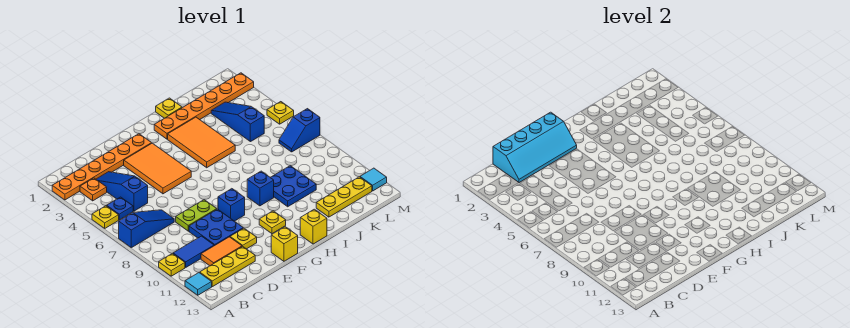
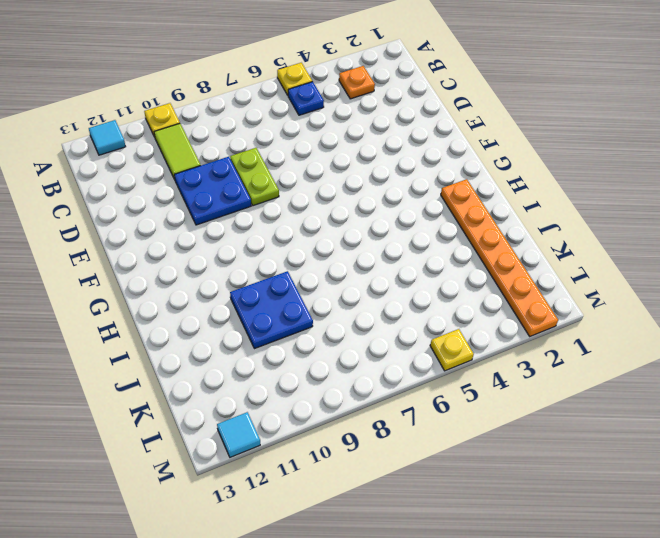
lime tile B10:C10 level 1 -> blue tile B10:C10 level 1
none -> orange plate A2:F2 level 1
none -> blue slope A7:C7 level 1 top A
none -> yellow plate B12:D12 level 1
none -> blue slope C3:C5 level 1 top 5

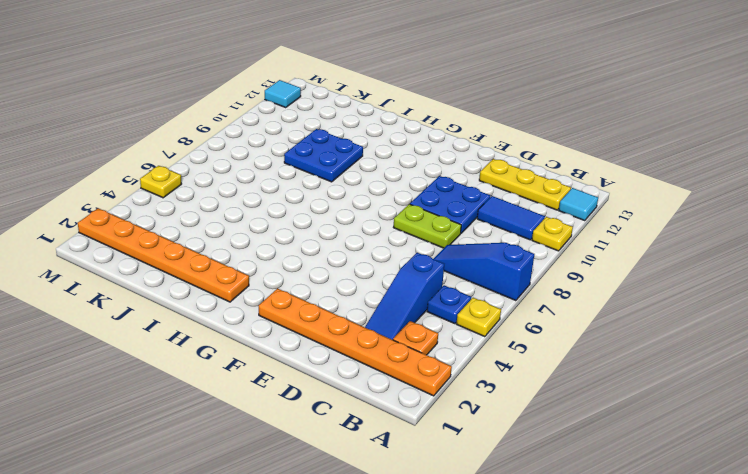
none -> orange tile C11:D11 level 1
none -> orange tile E3:F5 level 1
none -> yellow plate E11 level 1
none -> blue brick F9 level 1

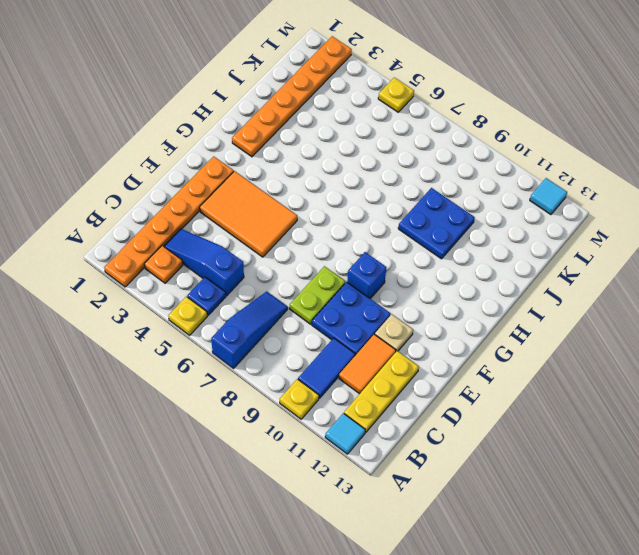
tan plate E11 level 1 -> yellow plate E11 level 1
none -> yellow brick F13 level 1
none -> yellow plate G11 level 1
none -> orange tile H3:I5 level 1
none -> blue brick H9 level 1

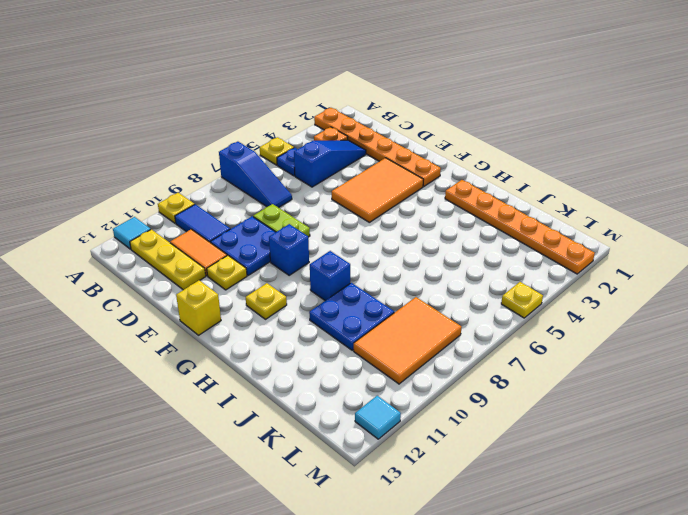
orange tile K8:L10 level 1 -> orange tile H3:I5 level 1
none -> yellow brick H13 level 1
none -> yellow plate I1 level 1
none -> yellow plate J12:L12 level 1
none -> blue slope K3:K5 level 1 top 5

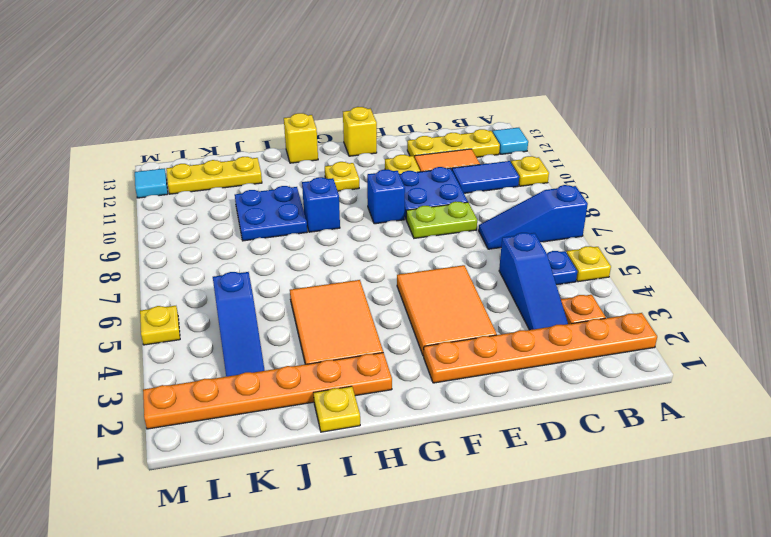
none -> blue slope L7:M7 level 1 top M
none -> cyan slope C1:F2 level 2 top 1

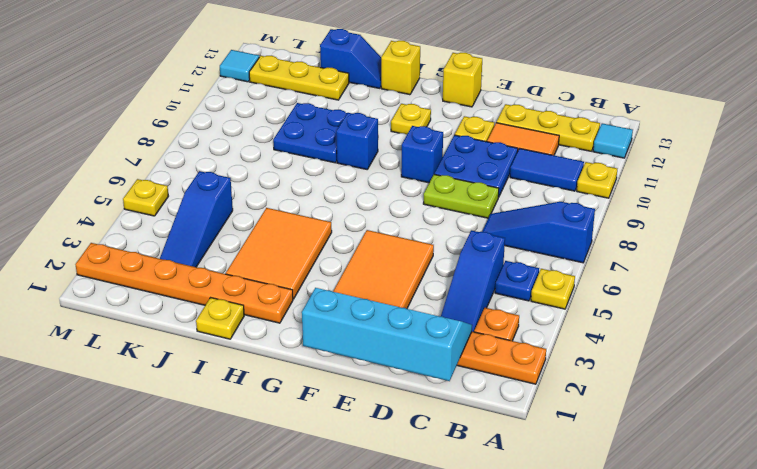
blue slope I13:J13 level 1 top J -> blue slope L7:M7 level 1 top M

